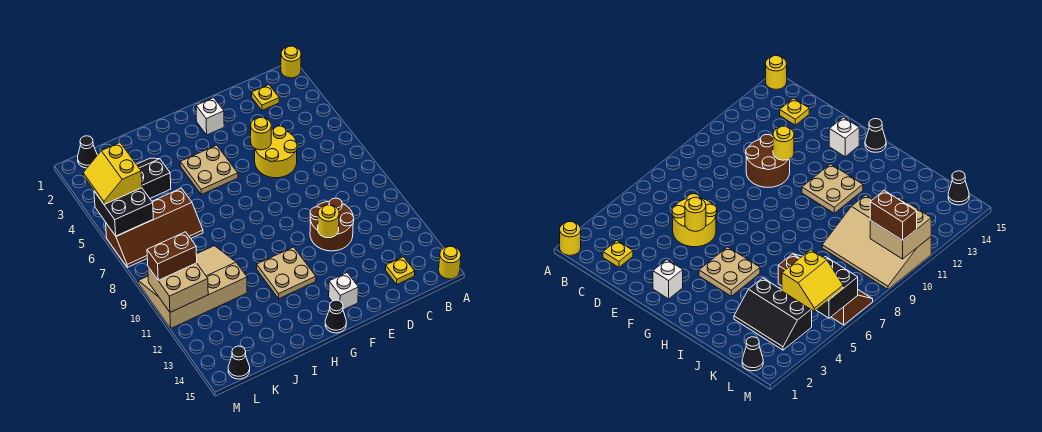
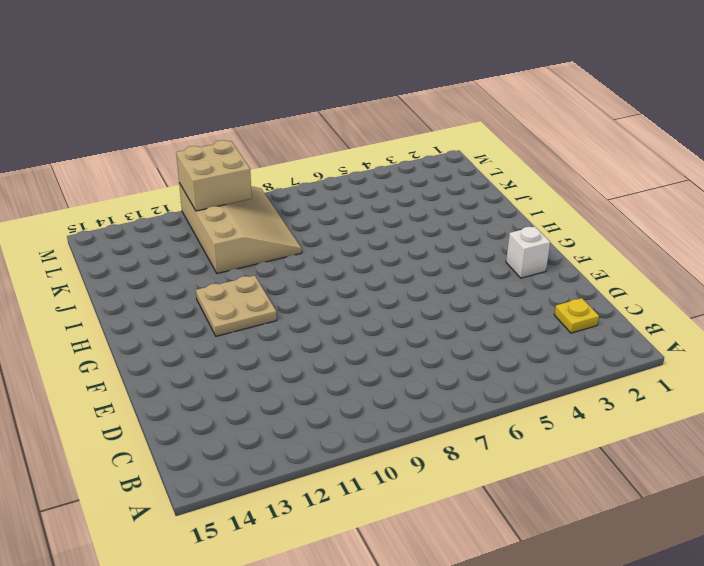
none -> yellow round brick A1 level 1
none -> yellow round brick A15 level 1
none -> yellow plate C14 level 1

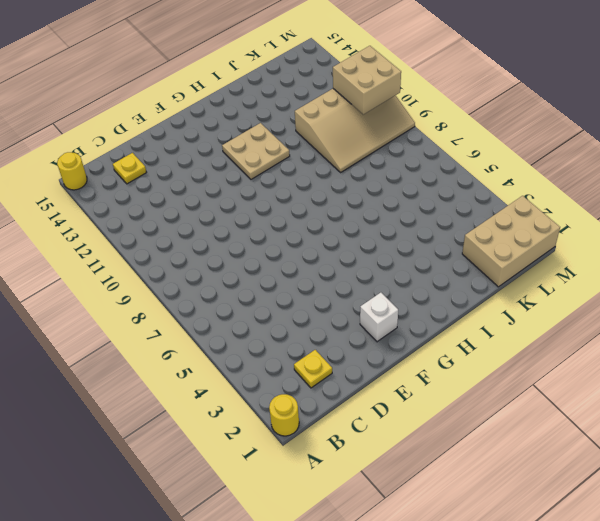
tan brick K1:M2 level 1 -> black cone L1 level 1
none -> yellow round brick D5:E6 level 1
none -> brown round brick D10:E11 level 1
none -> white brick F14 level 1

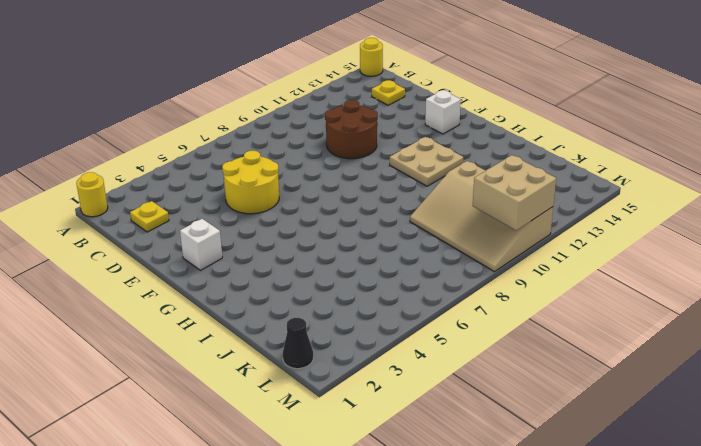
none -> tan plate G4:H5 level 1
none -> black cone G15 level 1
none -> black slope J3:L4 level 1 top 4

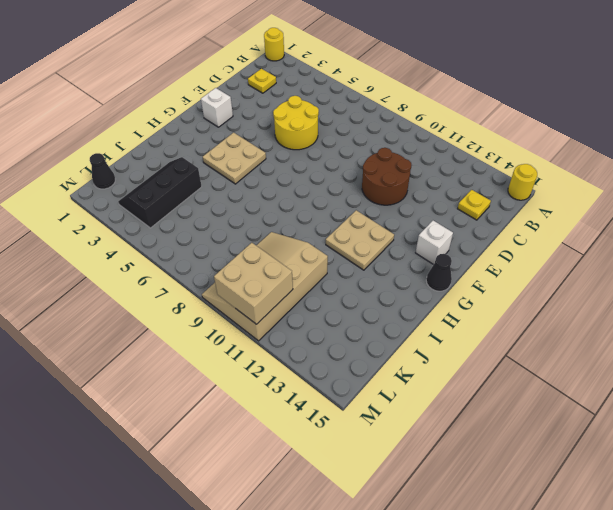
none -> brown slope J6:M7 level 1 top 6
none -> black cone L15 level 1
none -> yellow round brick E5 level 2

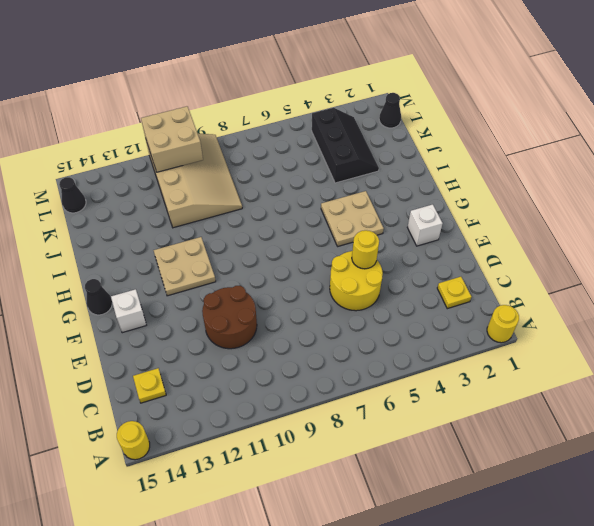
none -> brown slope J6:M7 level 1 top 6
none -> yellow round brick E11 level 2
none -> black brick L5:M6 level 2

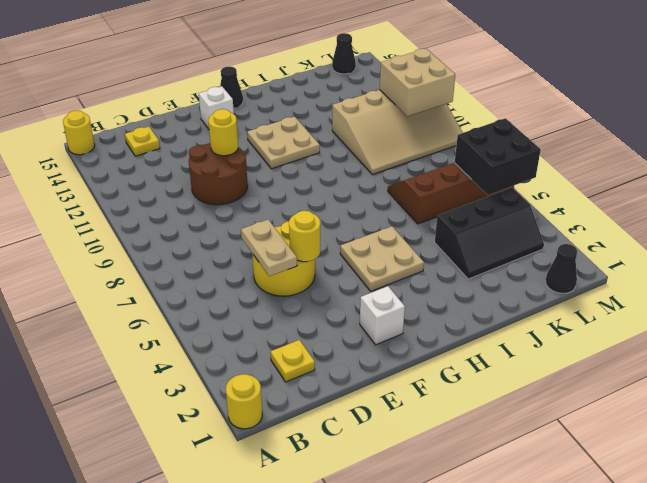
tan plate D5:D6 level 2 -> none
none -> yellow slope L4:M5 level 3 top L
none -> brown brick L10:M10 level 3

